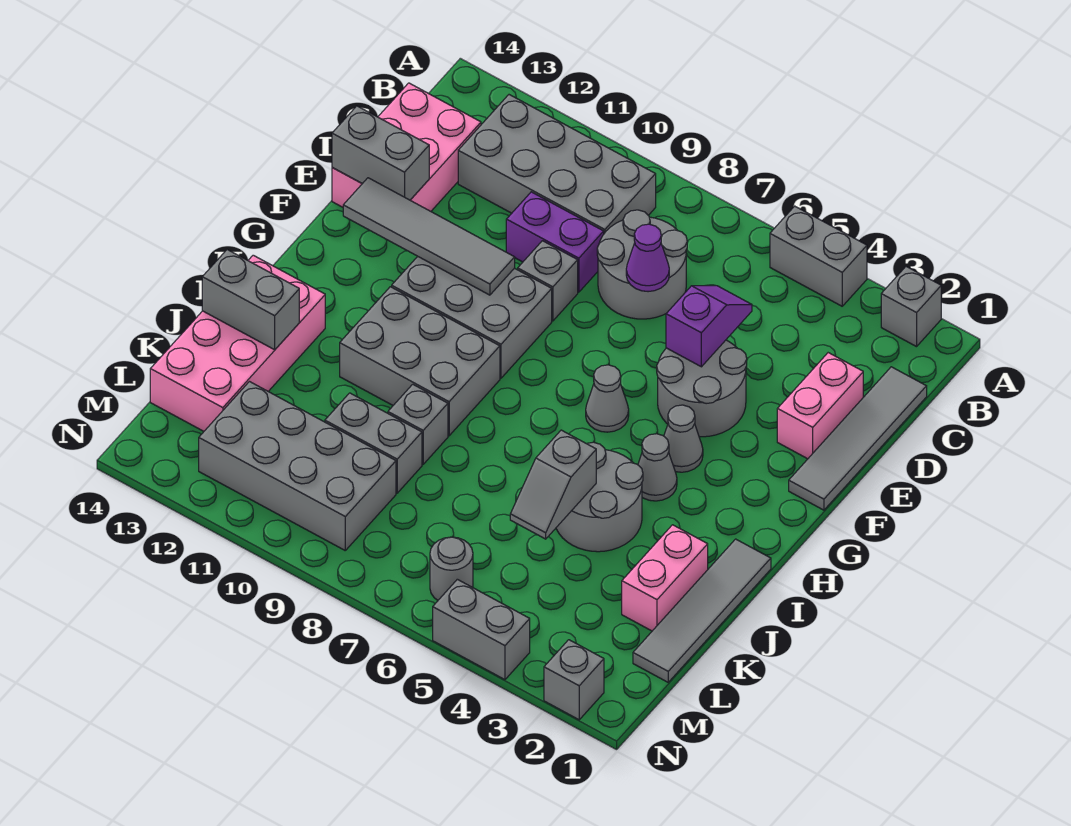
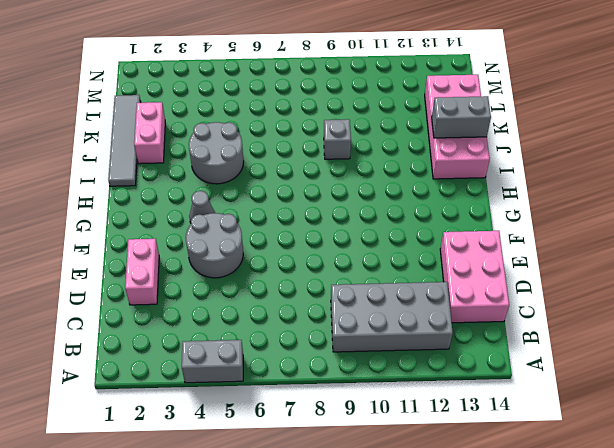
none -> grey brick A2 level 1
none -> grey tile C1:F1 level 1
none -> grey round brick C7:D8 level 1
none -> purple brick D9:D10 level 1

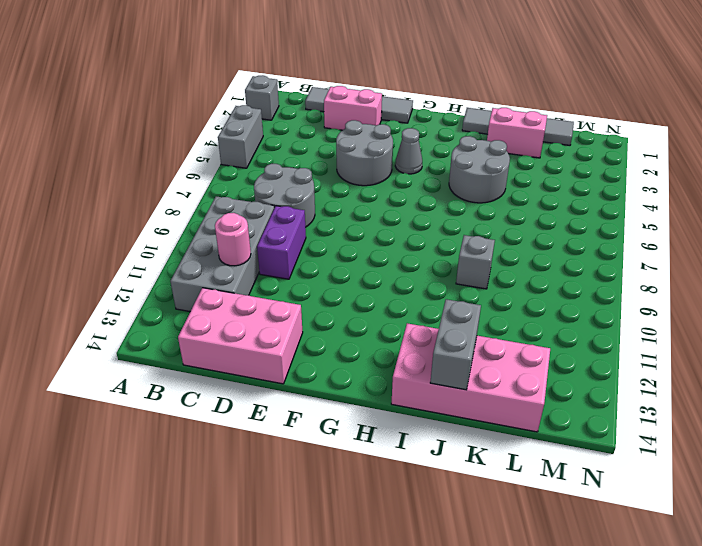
pink round brick C11 level 2 -> none
none -> grey brick E9 level 1
none -> grey brick F9:G11 level 1
none -> grey cone G6 level 1
none -> grey cone H4 level 1

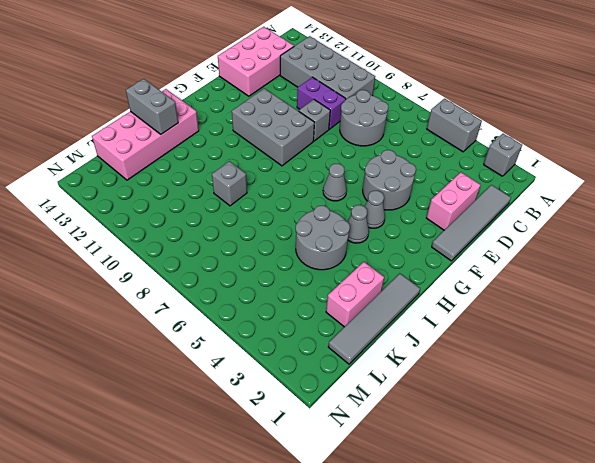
none -> grey brick H9:I11 level 1
none -> grey brick K9:K10 level 1
none -> grey brick L9:M12 level 1
none -> grey round brick M6 level 1

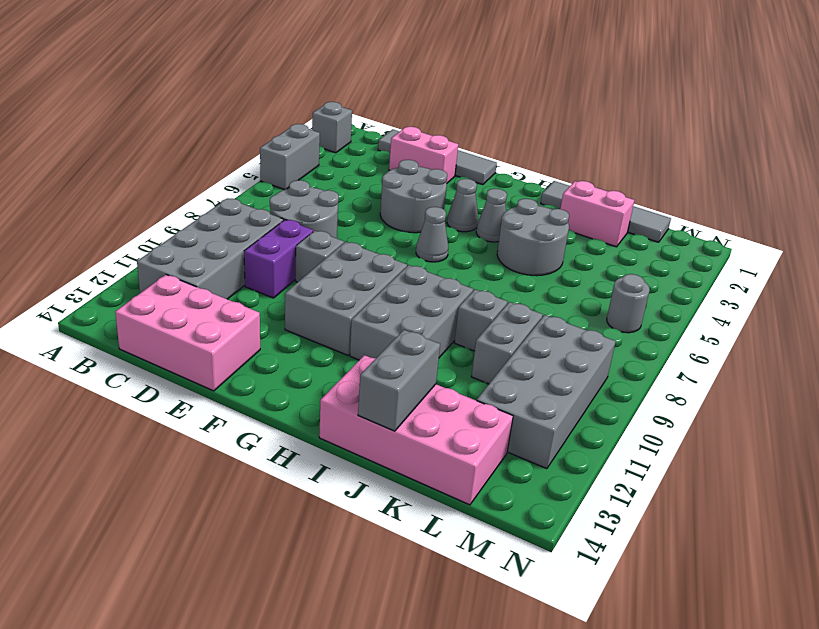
none -> grey brick N2 level 1
none -> grey brick N4:N5 level 1
none -> purple slope D5:E5 level 2 top E
none -> purple cone D7 level 2

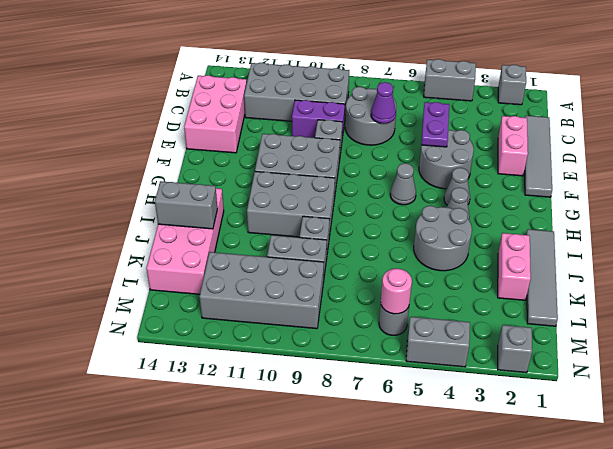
purple plate D5:E5 level 2 -> purple slope D5:E5 level 2 top E
pink round brick M6 level 2 -> none
none -> grey brick E13:E14 level 2
none -> grey tile F10:F13 level 2
none -> grey slope J5:K5 level 2 top J

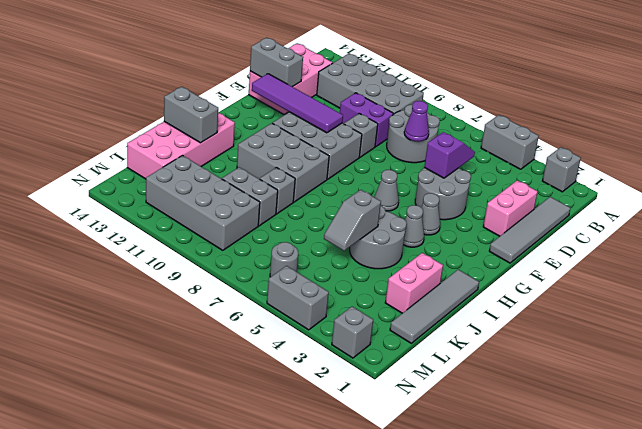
purple tile F10:F13 level 2 -> grey tile F10:F13 level 2

